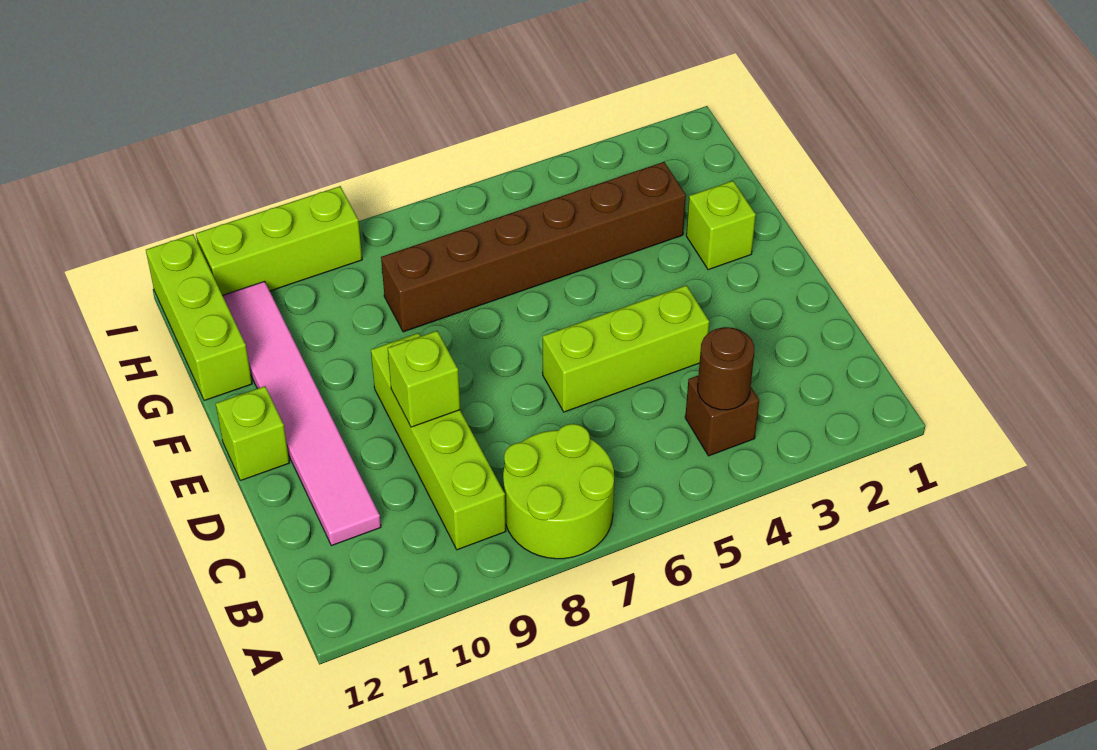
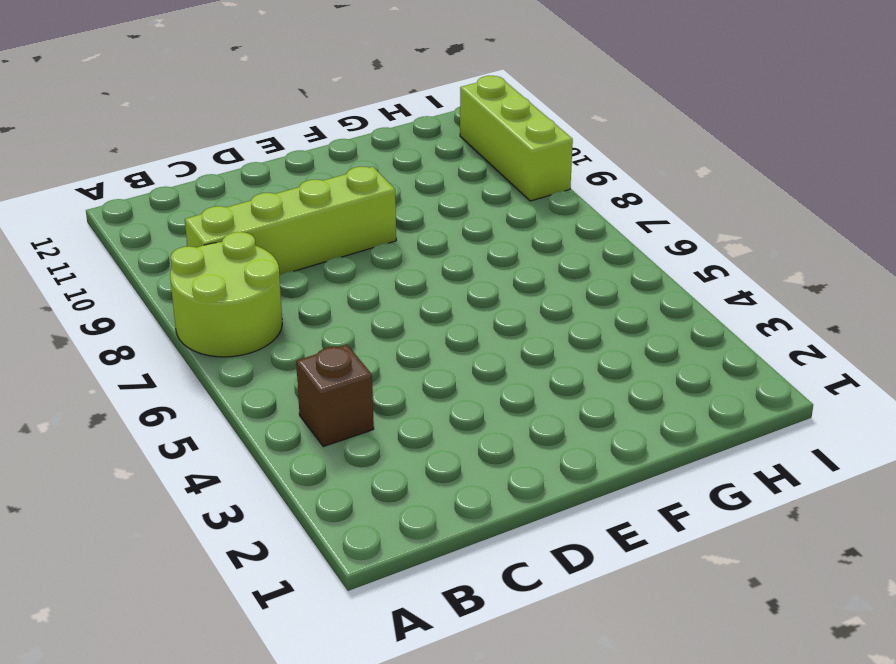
none -> pink tile C11:H11 level 1
none -> lime brick D4:D6 level 1
none -> lime brick E12 level 1

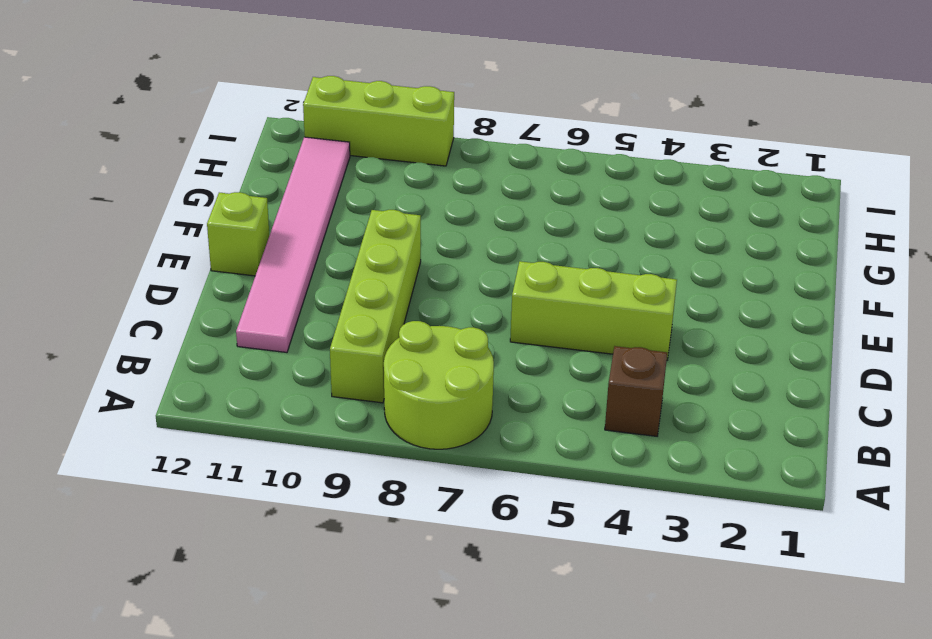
none -> lime brick F2 level 1
none -> brown brick G3:G8 level 1
none -> lime brick G12:I12 level 1

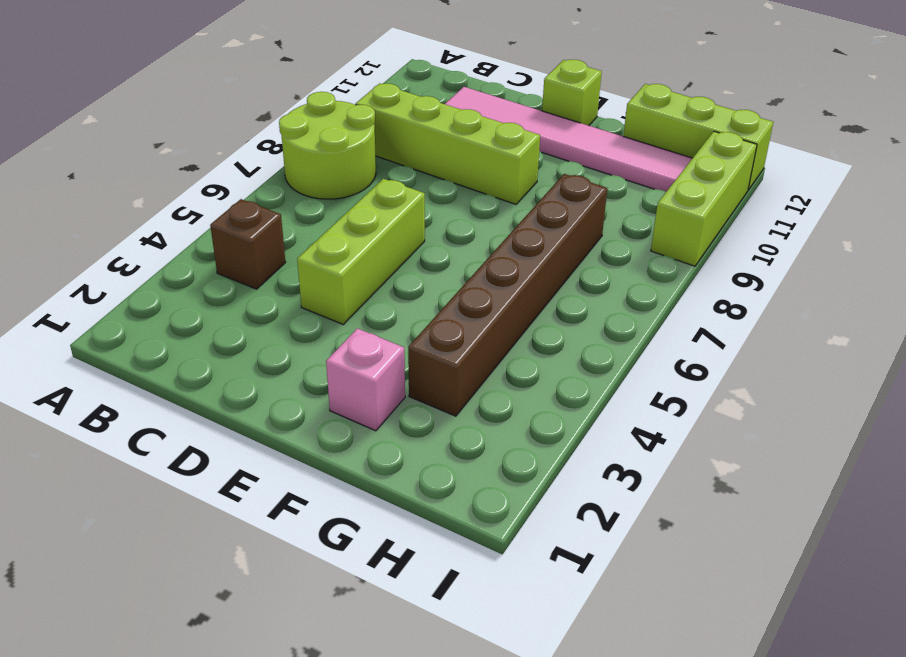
pink brick F2 level 1 -> lime brick F2 level 1
none -> brown round brick B4 level 2
none -> lime brick D9 level 2

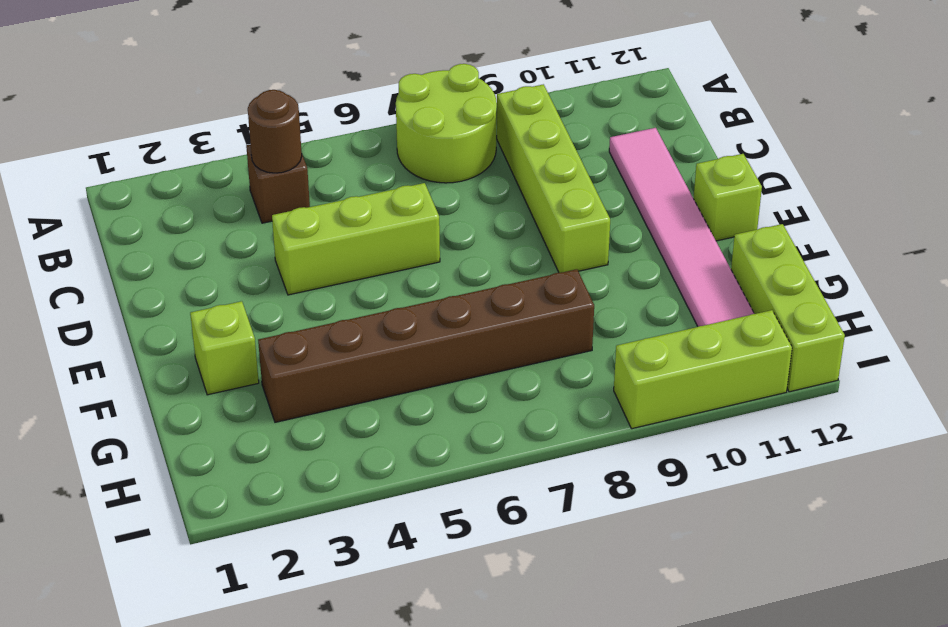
none -> lime brick D9 level 2

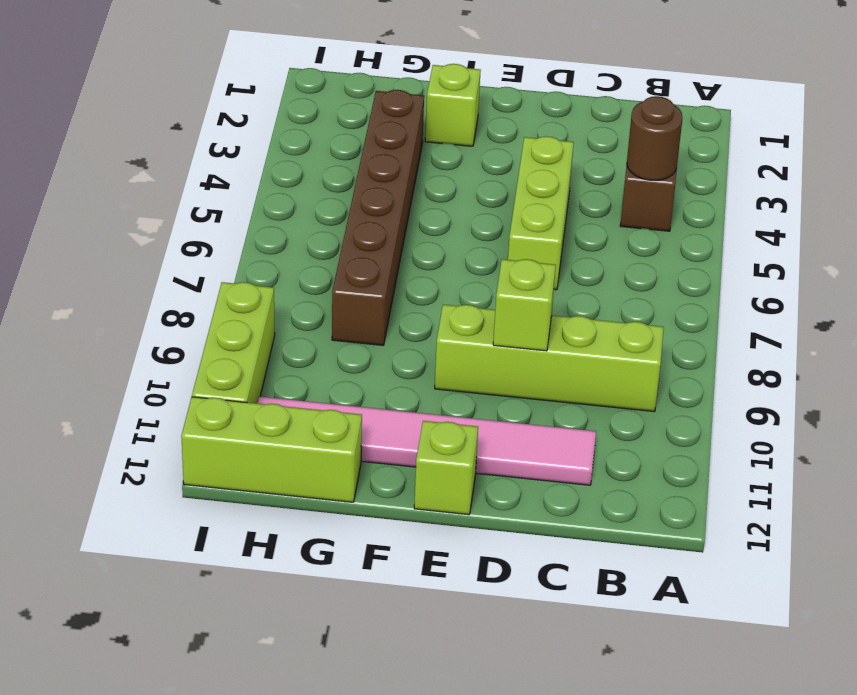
none -> lime round brick A7:B8 level 1

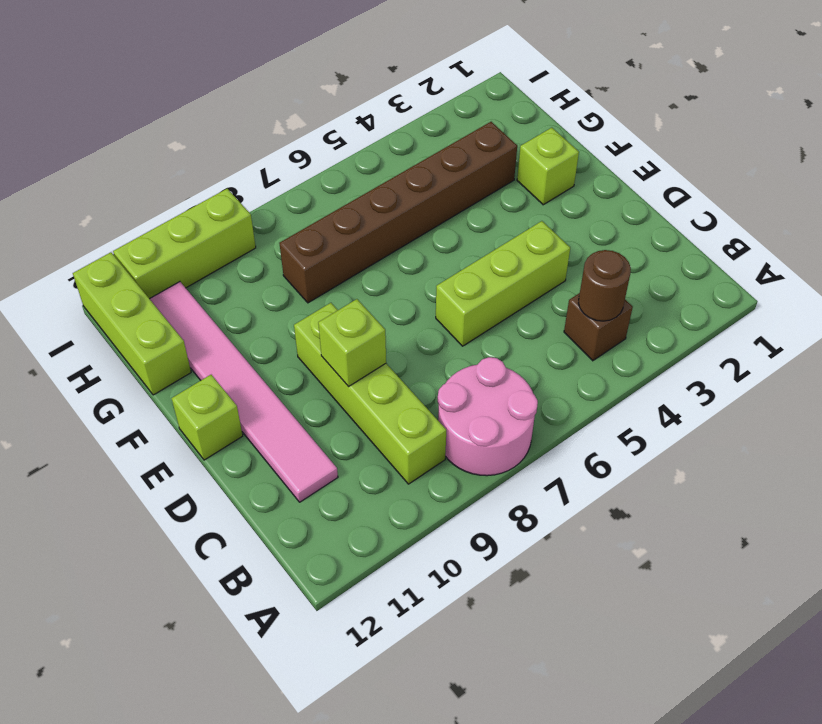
pink round brick A7:B8 level 1 -> lime round brick A7:B8 level 1

